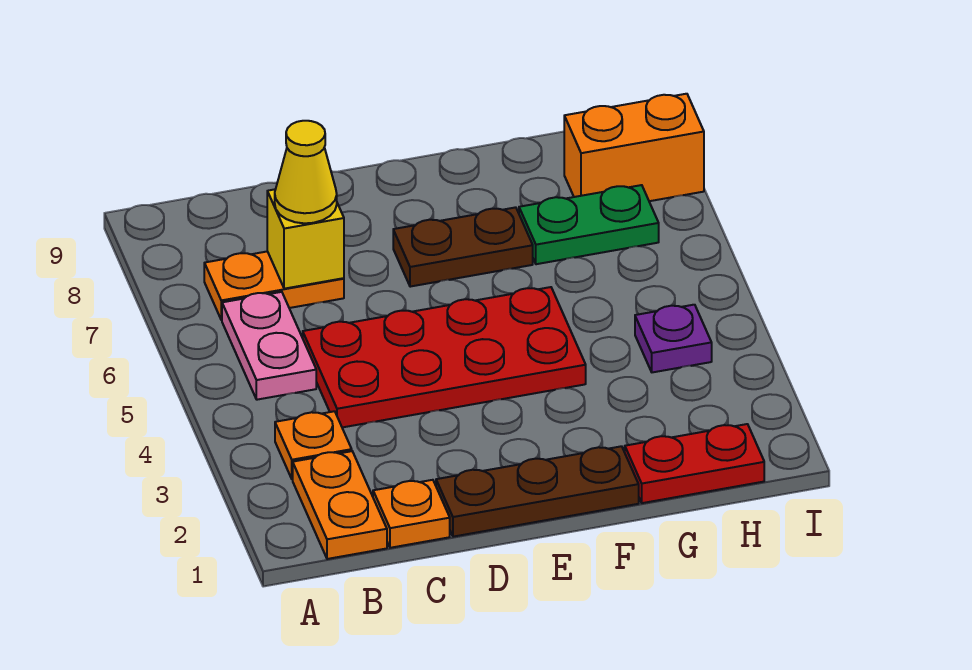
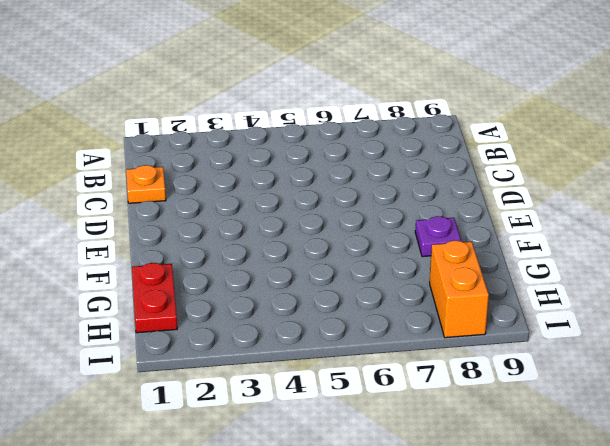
purple plate F8 level 1 -> purple plate H4 level 1
none -> orange plate B1:B2 level 1
none -> orange plate B3 level 1
none -> pink plate B5:B6 level 1

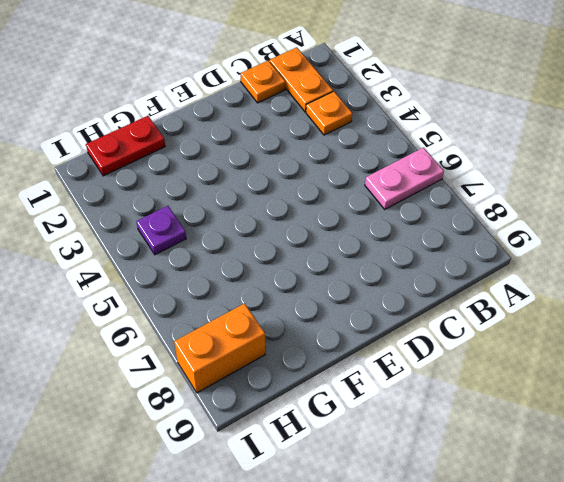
pink plate A6:B6 level 1 -> pink plate B5:B6 level 1
none -> orange plate B7:C7 level 1
none -> red plate C4:F5 level 1
none -> brown plate D1:F1 level 1

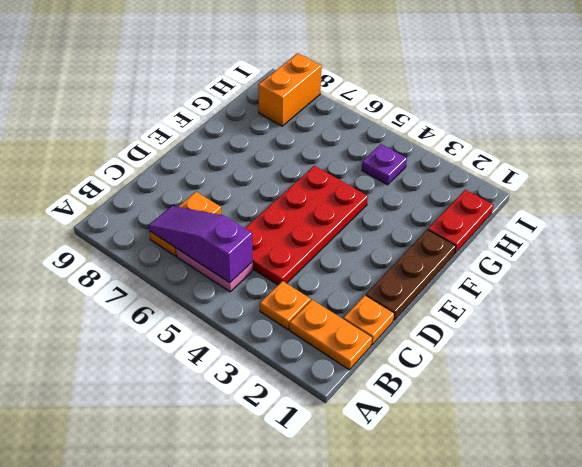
purple slope B5:B7 level 2 top 5 -> none
none -> brown plate E7:F7 level 1
none -> green plate G7:H7 level 1
none -> yellow brick C7 level 2

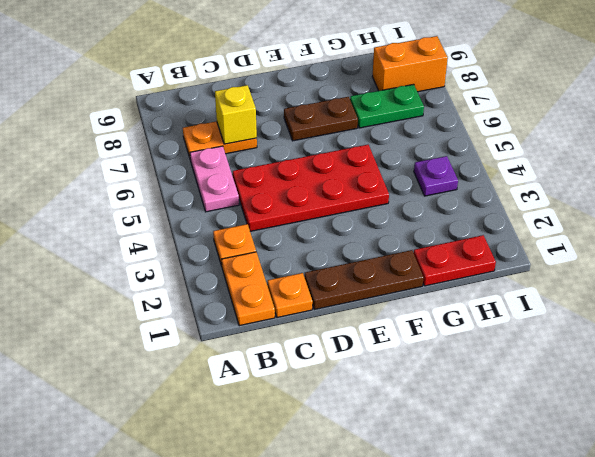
none -> yellow cone C7 level 3

